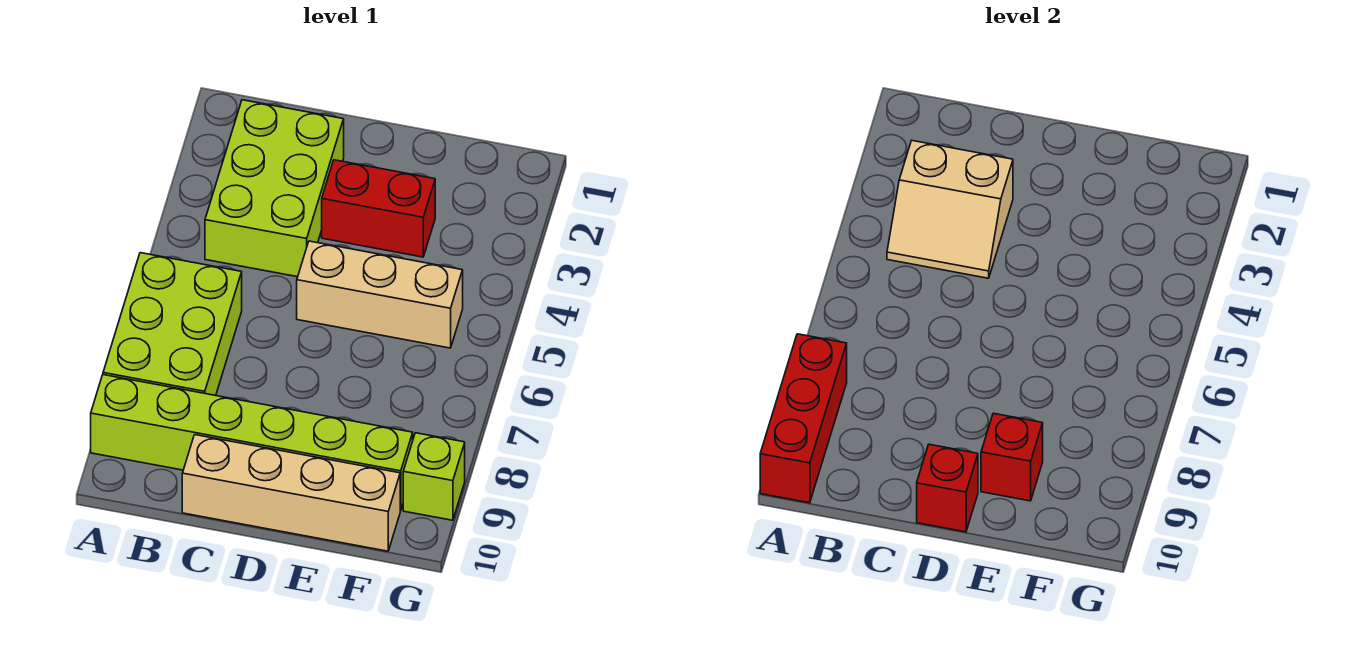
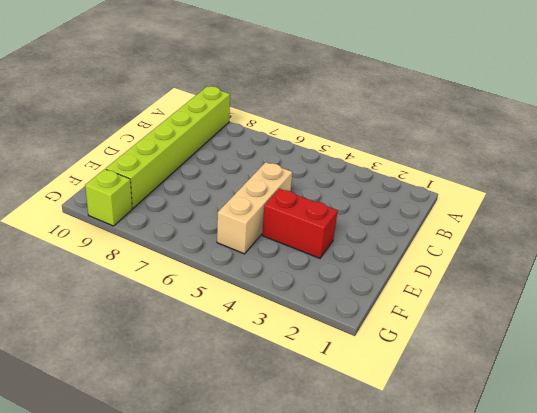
red brick E3:E4 level 1 -> red brick D3:E3 level 1
none -> lime brick A6:B8 level 1
none -> lime brick B2:C4 level 1

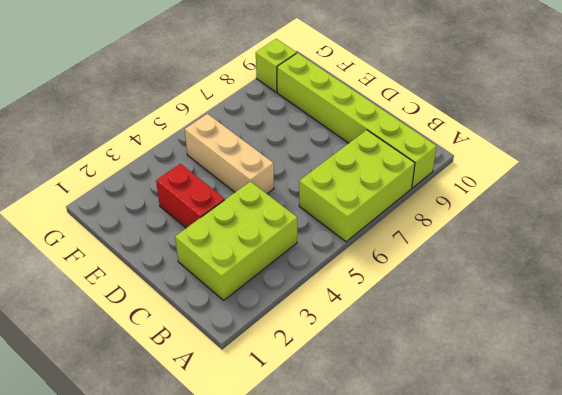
none -> tan brick C10:F10 level 1
none -> red brick A8:A10 level 2

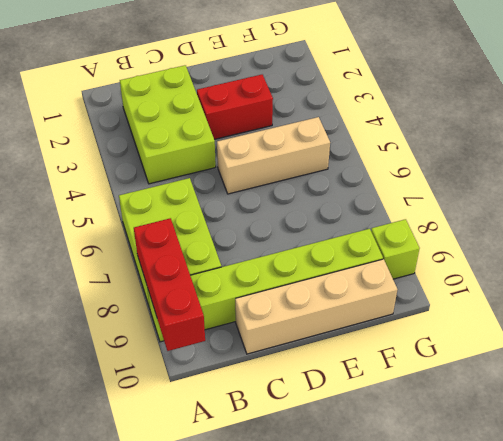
none -> tan slope B3:C4 level 2 top 3
none -> red brick D10 level 2

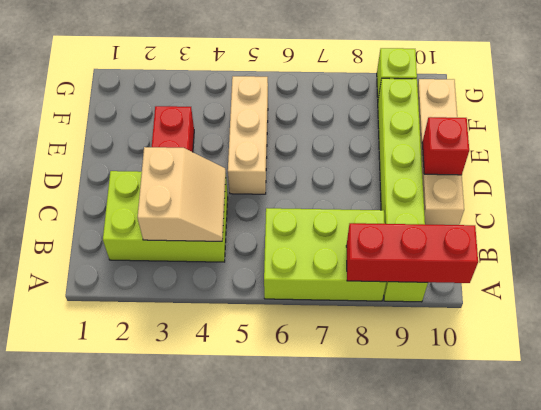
none -> red brick E9 level 2

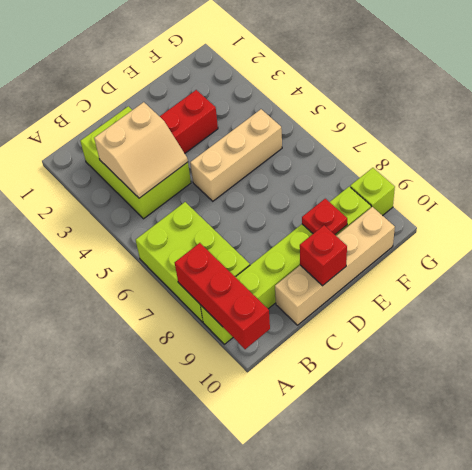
red plate E9 level 2 -> red brick E9 level 2

